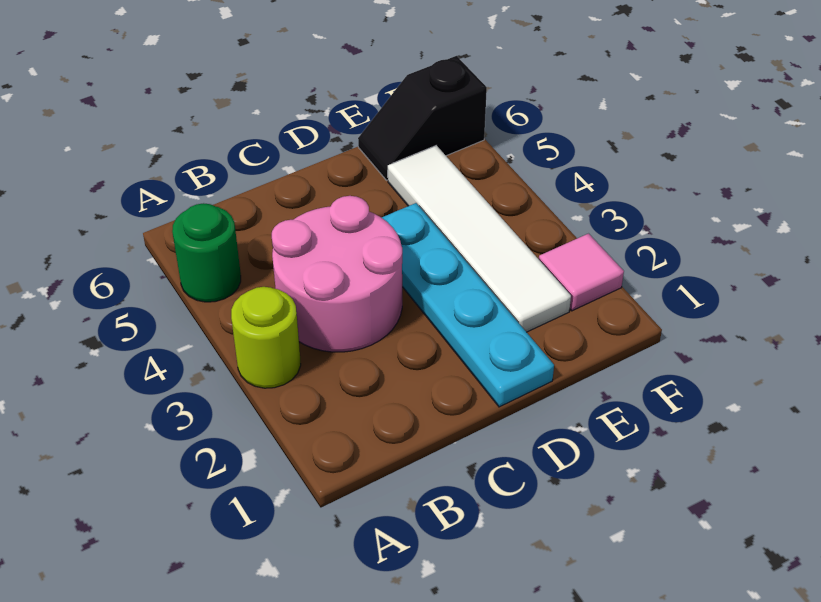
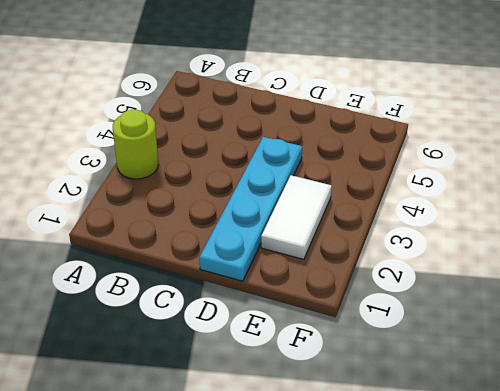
white tile E2:E3 level 1 -> white tile E2:E5 level 1
none -> green round brick A5 level 1
none -> pink round brick B3:C4 level 1

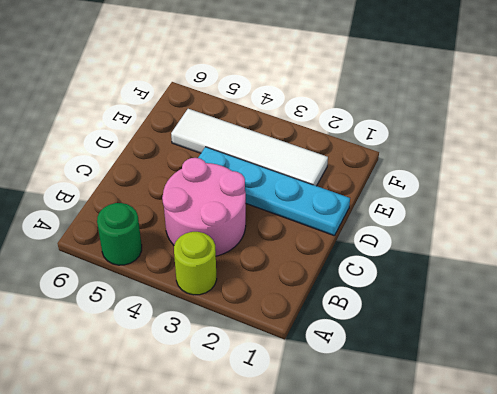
none -> black slope E6:F6 level 1 top F
none -> pink tile F2 level 1

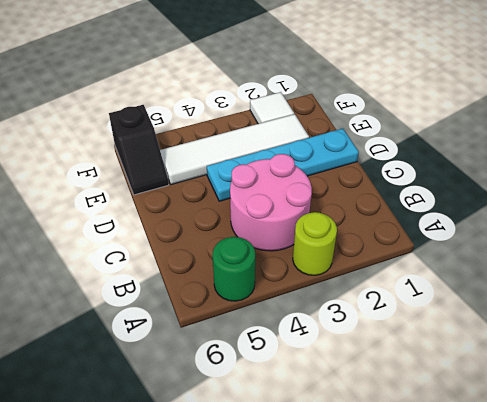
white tile F2 level 1 -> pink tile F2 level 1

